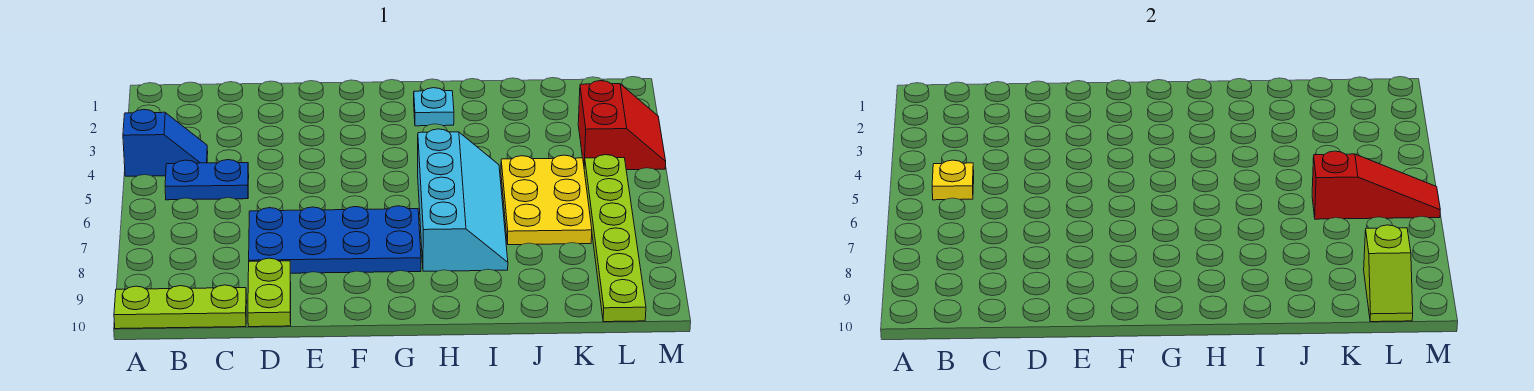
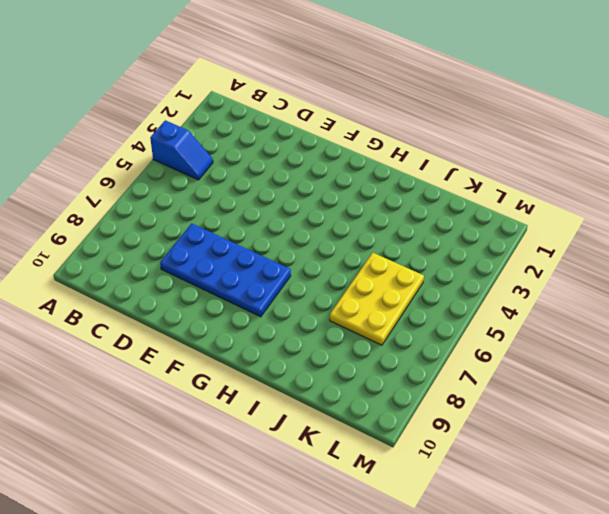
none -> lime plate A10:C10 level 1
none -> blue plate B5:C5 level 1
none -> lime plate D9:D10 level 1

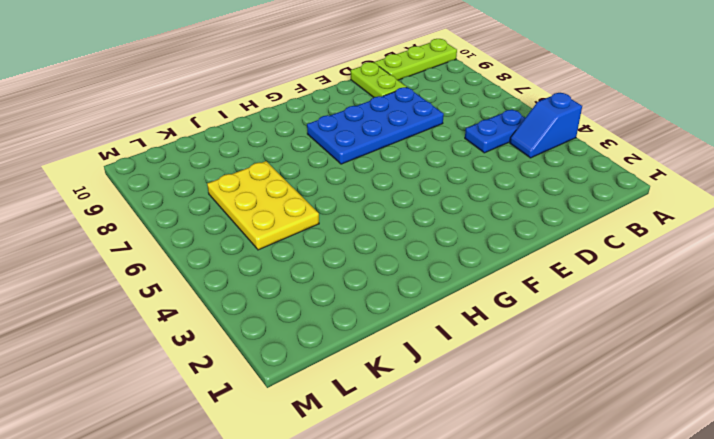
none -> cyan plate H2 level 1
none -> cyan slope H5:I8 level 1 top H
none -> red slope L3:M4 level 1 top L

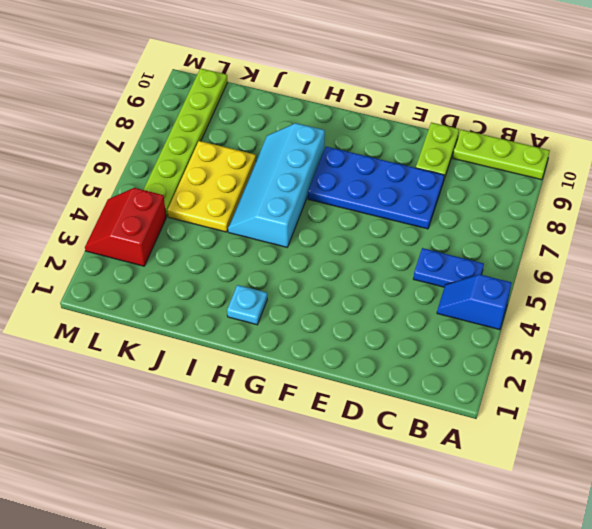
none -> yellow plate B5 level 2
none -> red slope K6:M6 level 2 top K
none -> lime slope L9:L10 level 2 top 9

